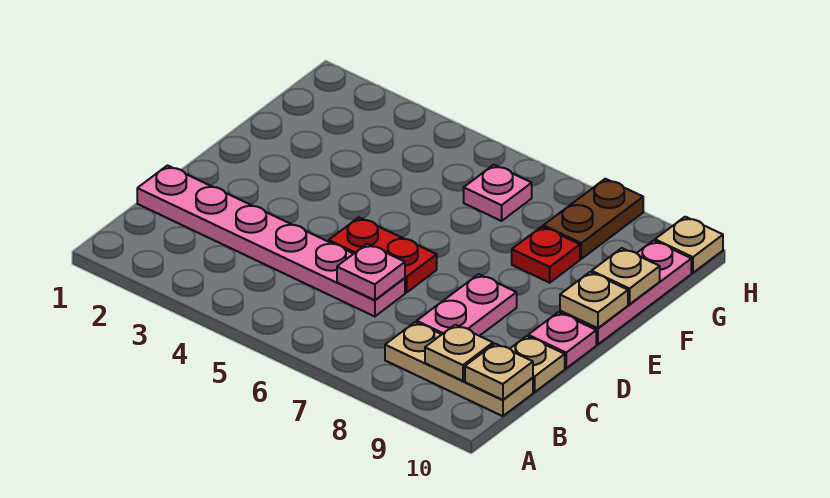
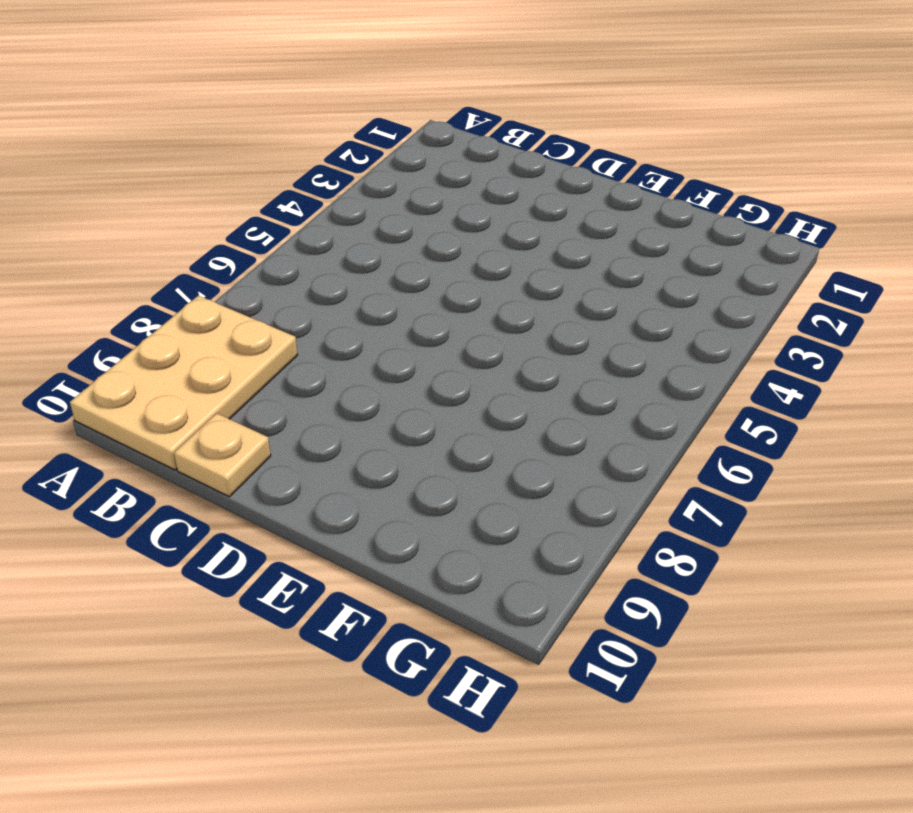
tan plate A8:B10 level 1 -> tan plate B8:B10 level 1
none -> pink plate C1:C6 level 1
none -> pink plate C8:D8 level 1
none -> red plate D5:D6 level 1

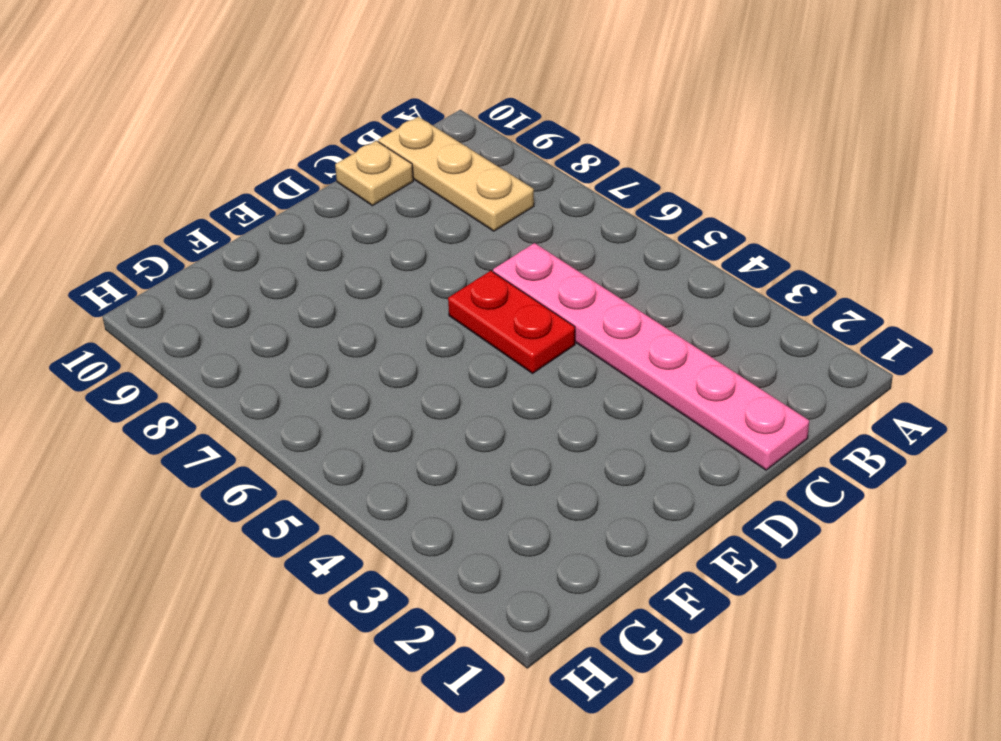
none -> pink plate C8:D8 level 1
none -> pink plate D10 level 1
none -> pink plate E10:G10 level 1

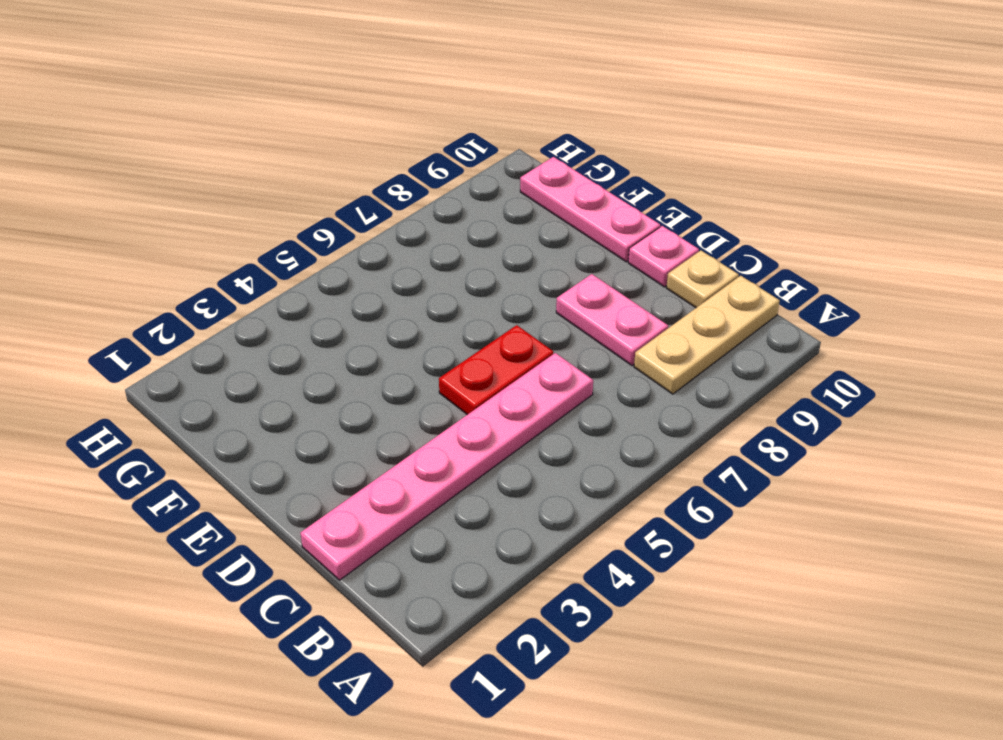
none -> red plate F8 level 1
none -> pink plate G6 level 1
none -> brown plate G8:H8 level 1

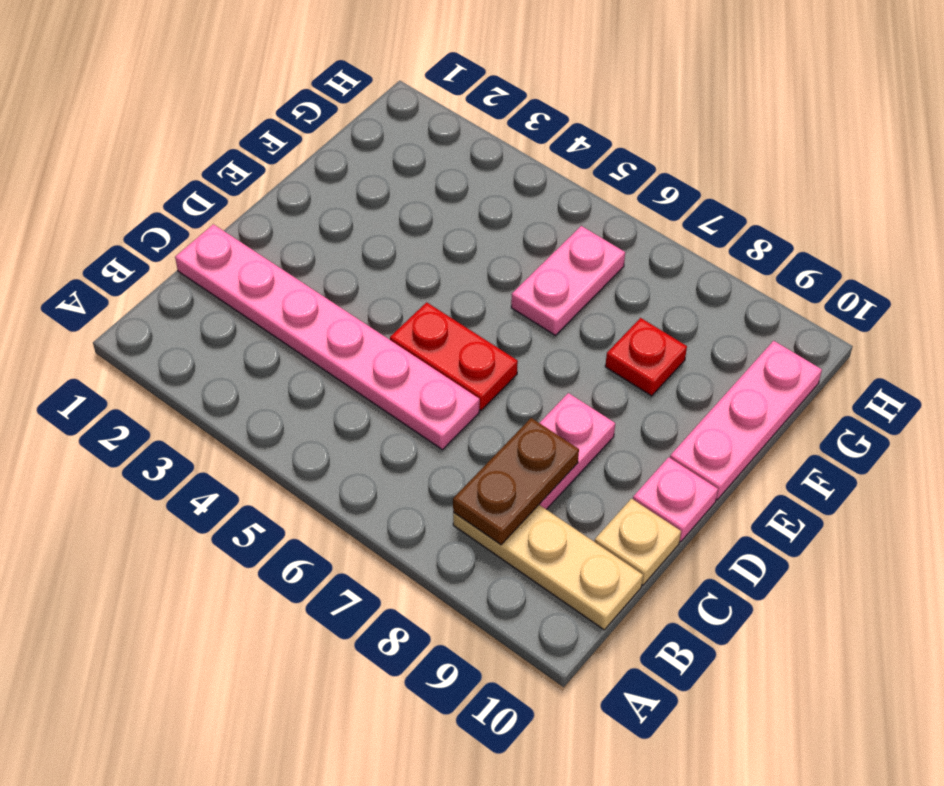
brown plate B8:C8 level 2 -> brown plate G8:H8 level 1
pink plate F6:G6 level 1 -> pink plate G6 level 1
none -> tan plate H10 level 1
none -> tan plate B9 level 2
none -> tan plate B10 level 2

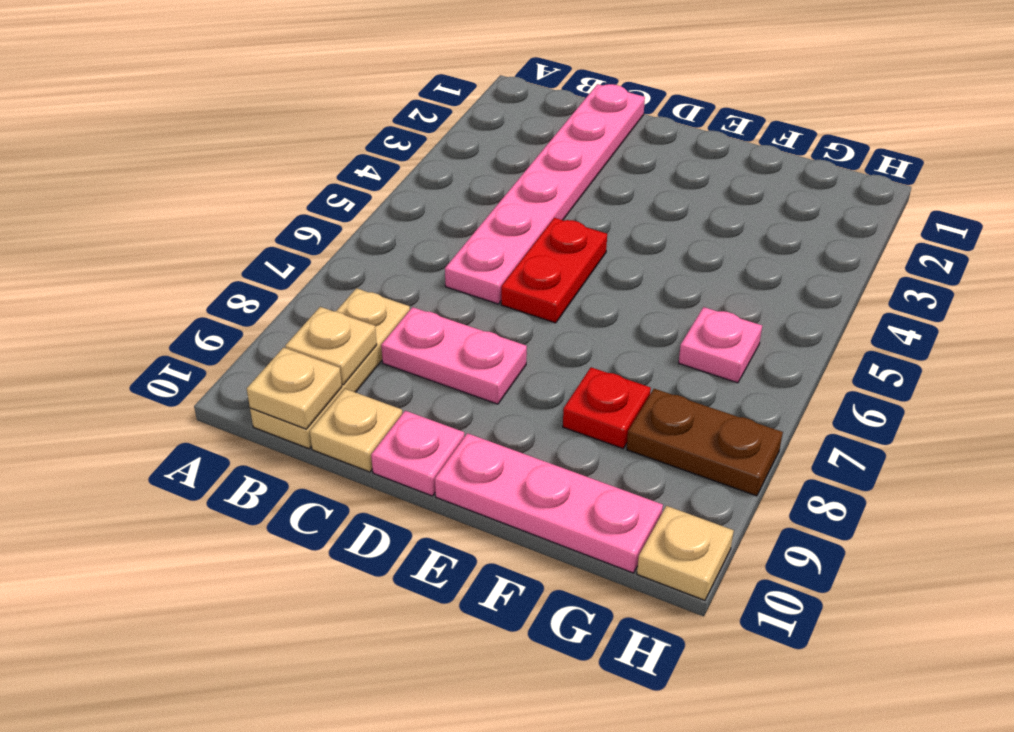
none -> pink plate C6 level 2
none -> tan plate E10 level 2
none -> tan plate F10 level 2

